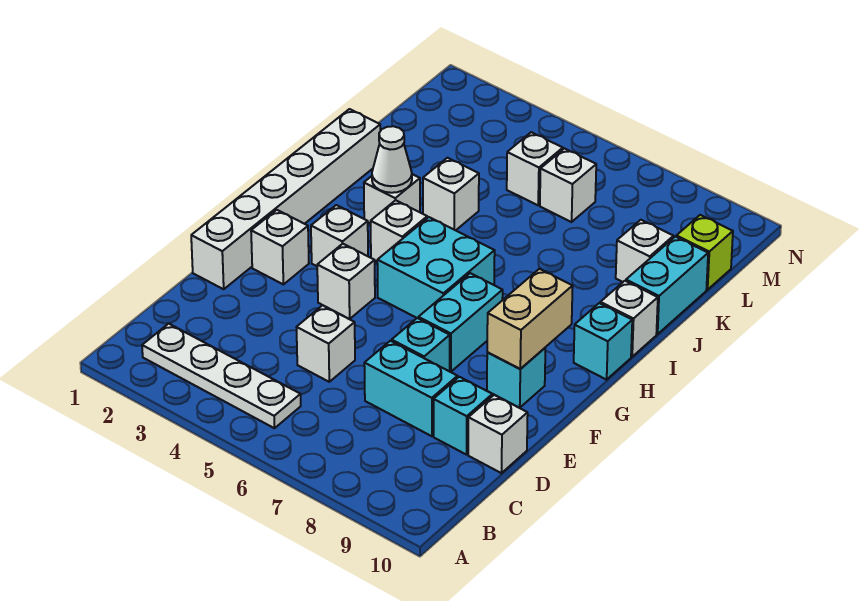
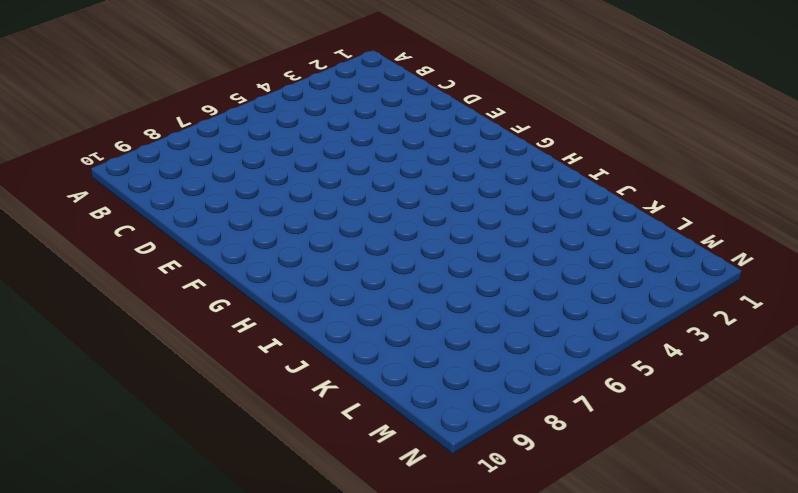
none -> white plate B2:B5 level 1
none -> white brick D5 level 1
none -> cyan brick D7:D8 level 1

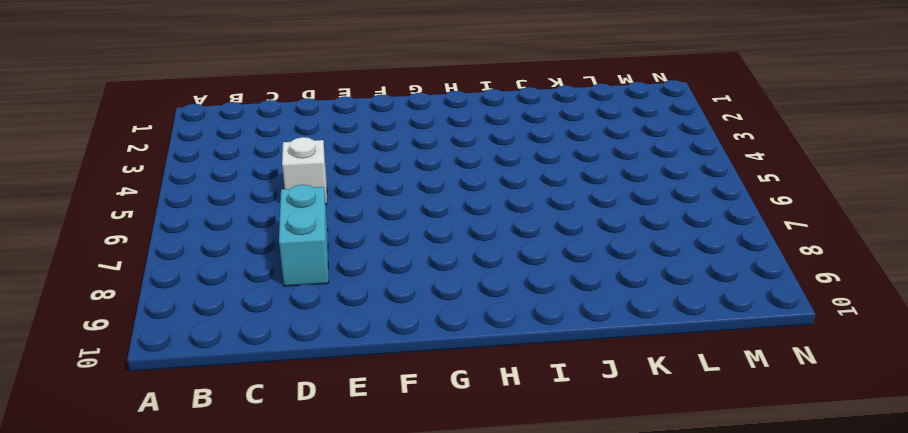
none -> white plate B2:B5 level 1
none -> cyan brick D9 level 1
none -> white brick D10 level 1

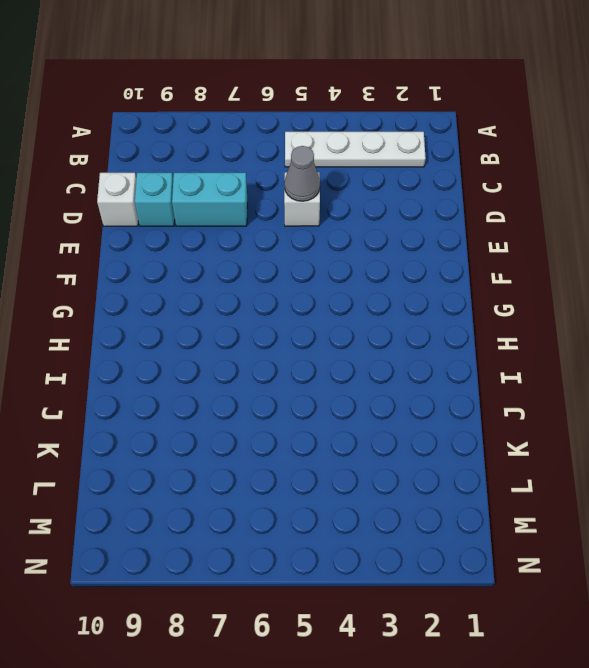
grey cone D5 level 2 -> none
none -> white brick E1:J1 level 1
none -> cyan brick E7 level 1
none -> white brick F2 level 1

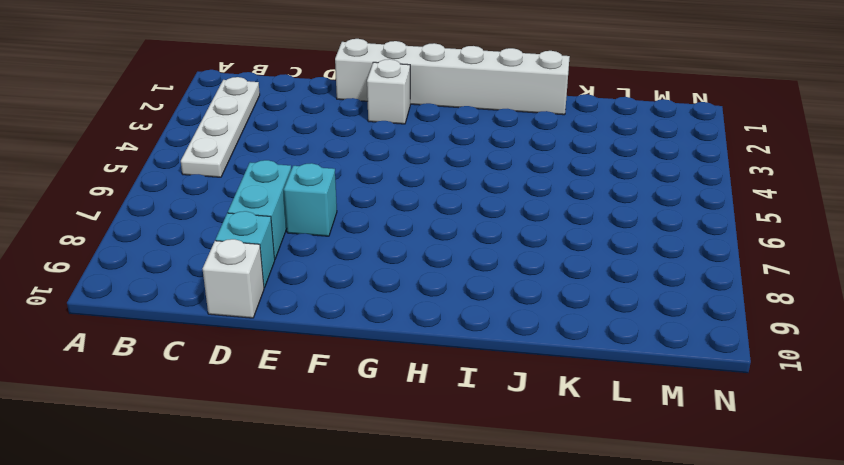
none -> white brick D5 level 1
none -> white brick F4 level 1
none -> cyan brick F7:G7 level 1

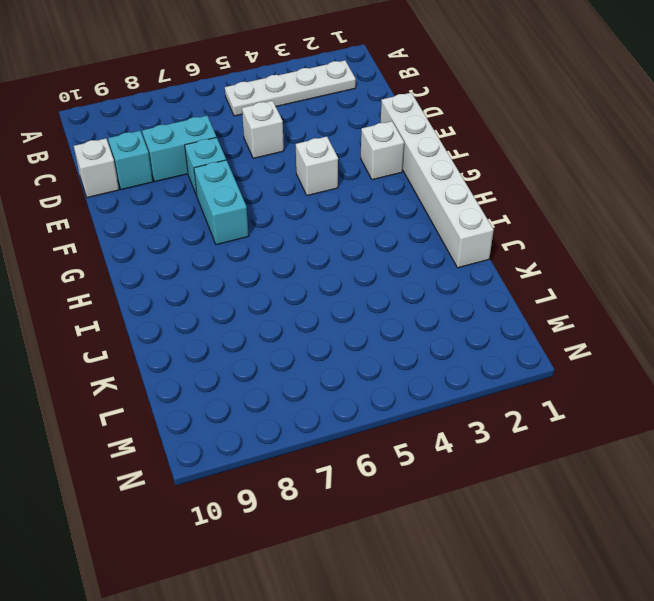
none -> cyan brick F9 level 1
none -> white brick G3 level 1
none -> cyan brick G5:H6 level 1

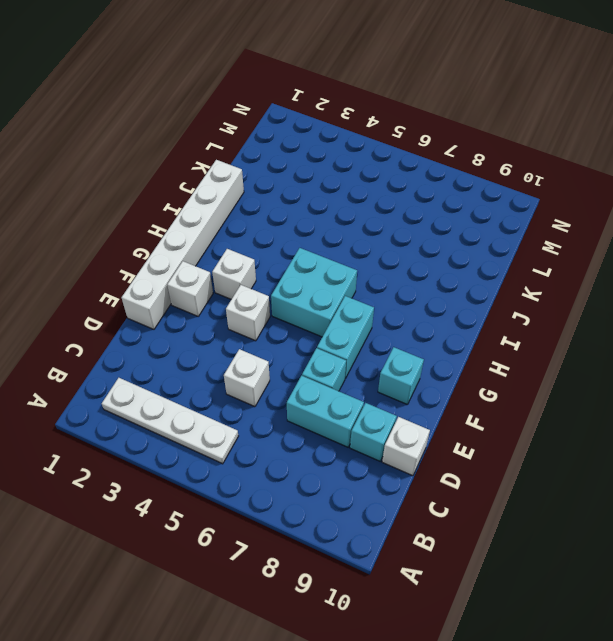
none -> white brick H4 level 1
none -> cyan brick H10 level 1
none -> white brick I3 level 1

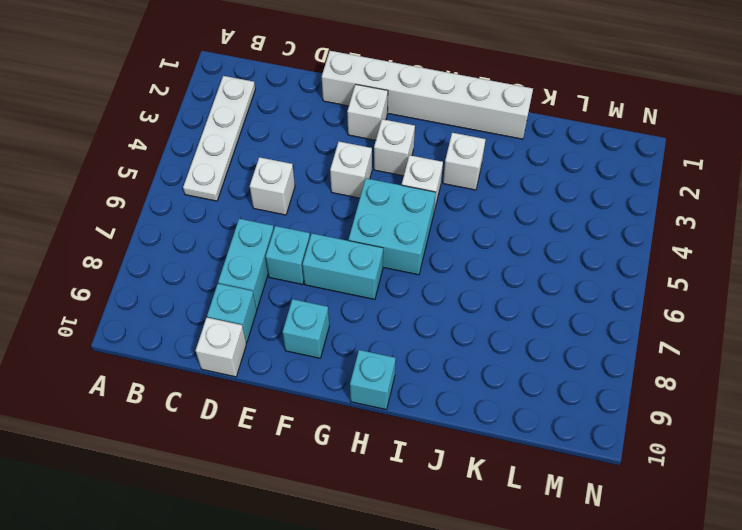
none -> white brick I10 level 1
none -> white brick J4 level 1
none -> cyan brick J10:K10 level 1

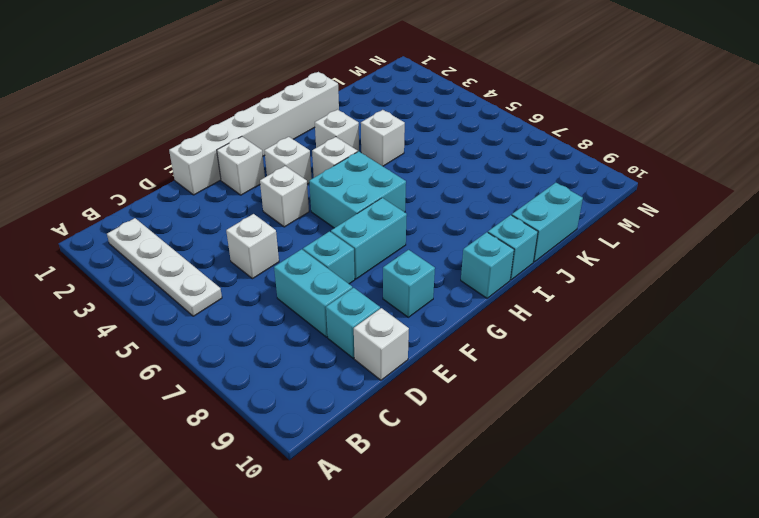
cyan brick I10 level 1 -> white brick I10 level 1
none -> white brick K9 level 1
none -> white brick L5 level 1
none -> white brick L6 level 1

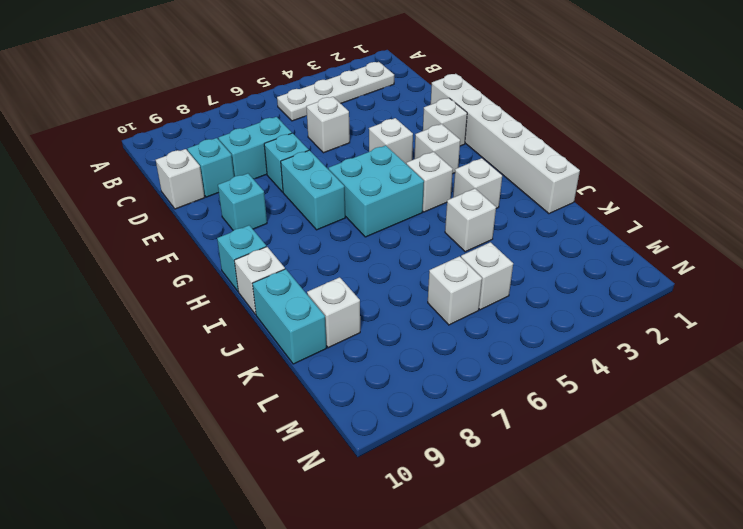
none -> lime brick L10 level 1
none -> tan brick F9:G9 level 2
none -> white cone I3 level 2

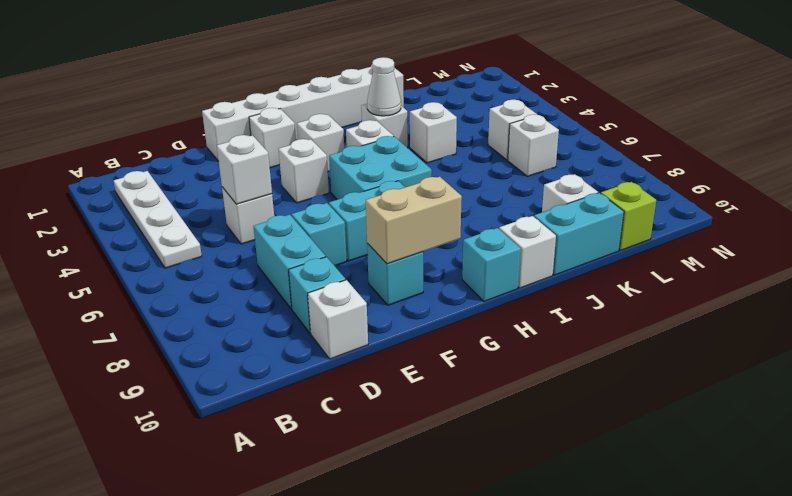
white brick D5 level 2 -> none

